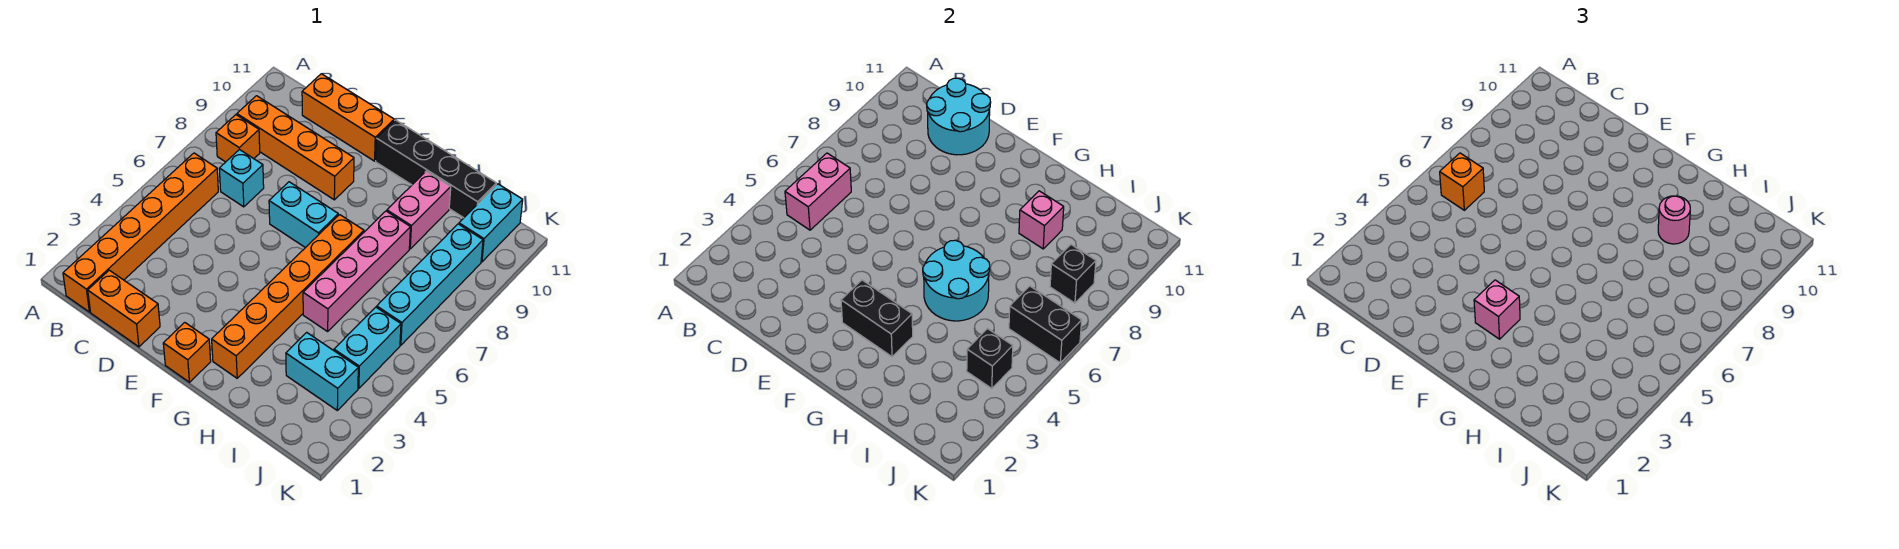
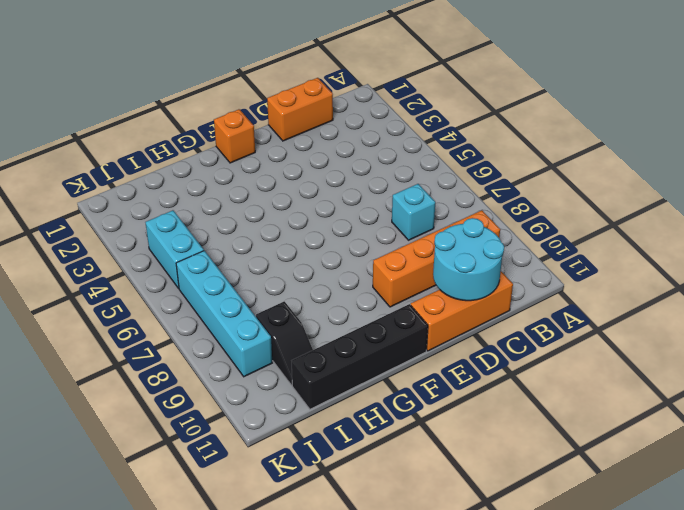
black slope I9:I10 level 1 top 9 -> none
none -> orange brick B1:B6 level 1
none -> orange brick B8 level 1
none -> cyan brick E7:F7 level 1

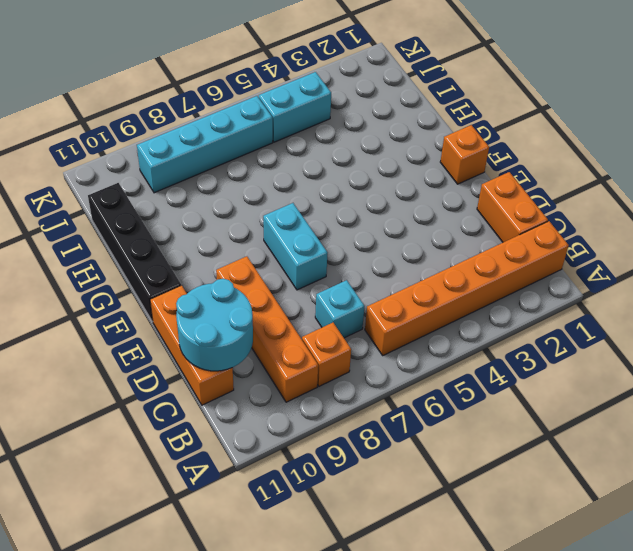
none -> orange brick G2:G7 level 1
none -> pink brick H5:H8 level 1
none -> pink brick H9:H10 level 1

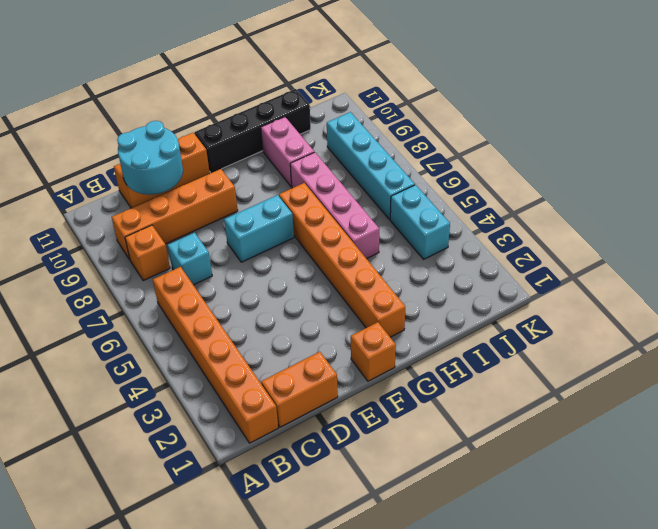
none -> cyan brick I3:J3 level 1
none -> cyan brick J10:J11 level 1
none -> pink brick B5:B6 level 2

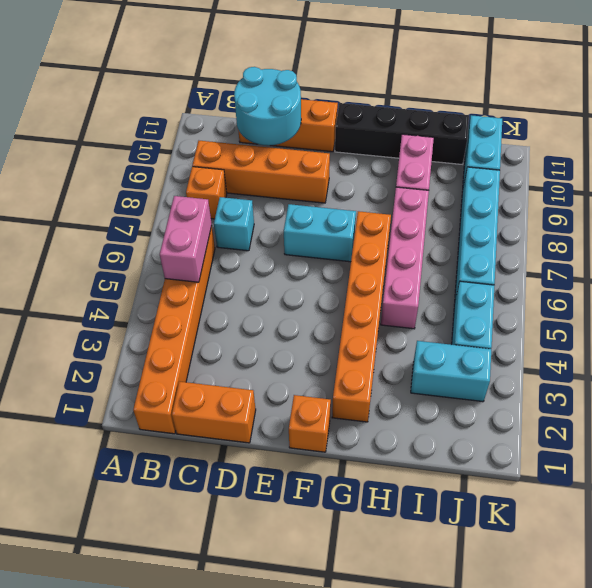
none -> black brick F3:G3 level 2
none -> cyan round brick G5:H6 level 2
none -> pink brick H9 level 2

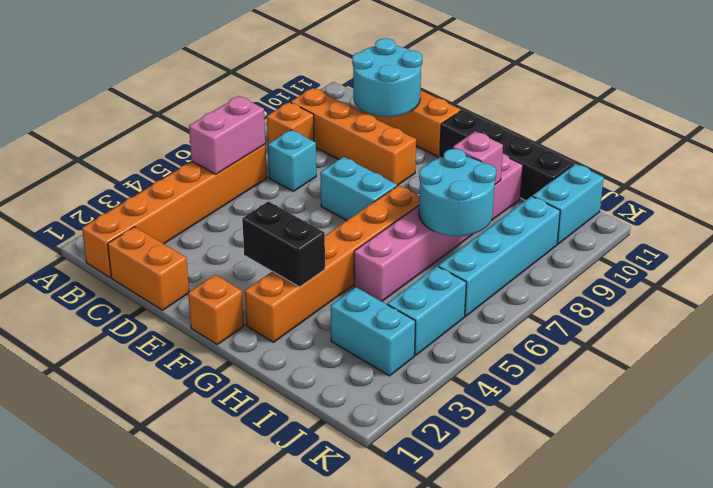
cyan round brick H7:I8 level 2 -> cyan round brick G5:H6 level 2
none -> black brick J4 level 2
none -> black brick J6:K6 level 2
none -> black brick J8 level 2

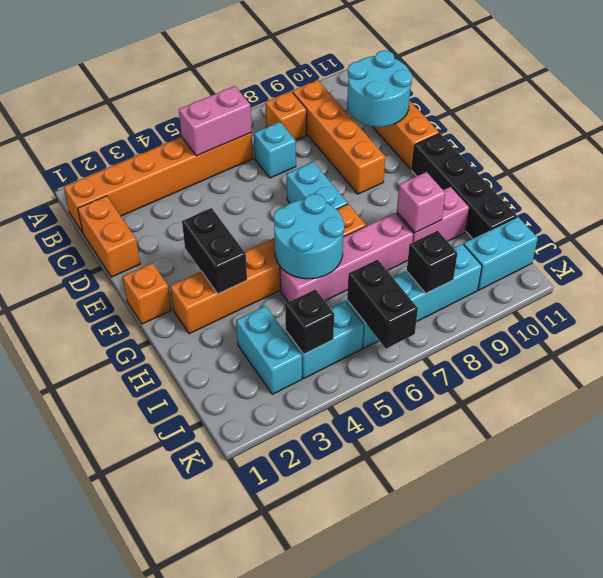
none -> orange brick B6 level 3
none -> pink brick F3 level 3
none -> pink round brick H9 level 3

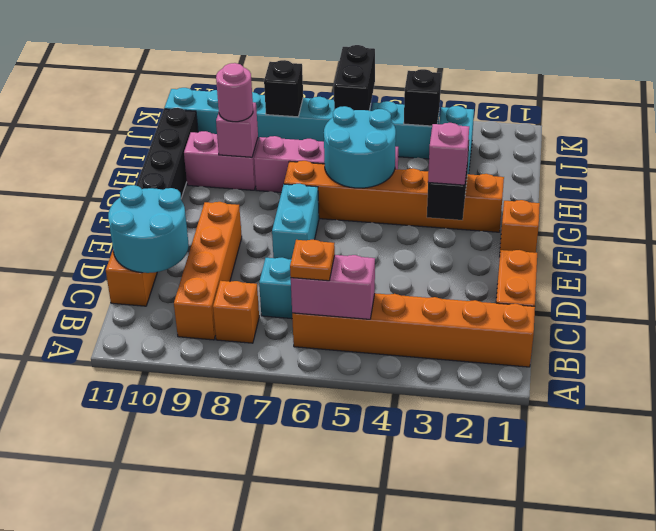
orange plate B6 level 3 -> orange brick B6 level 3

